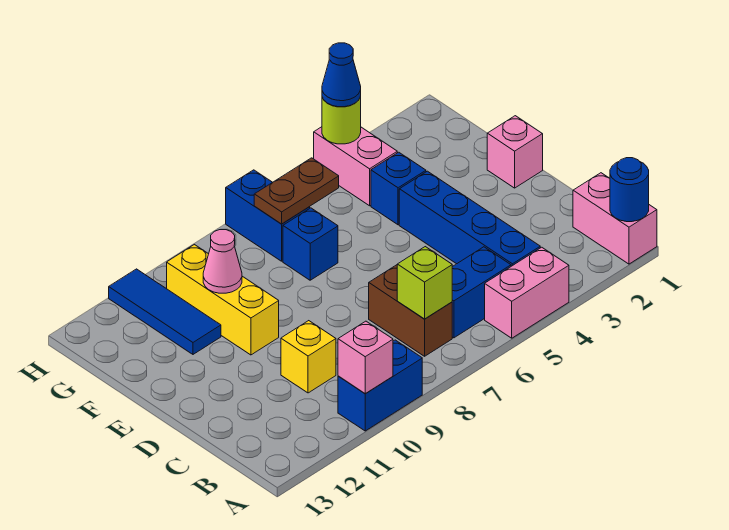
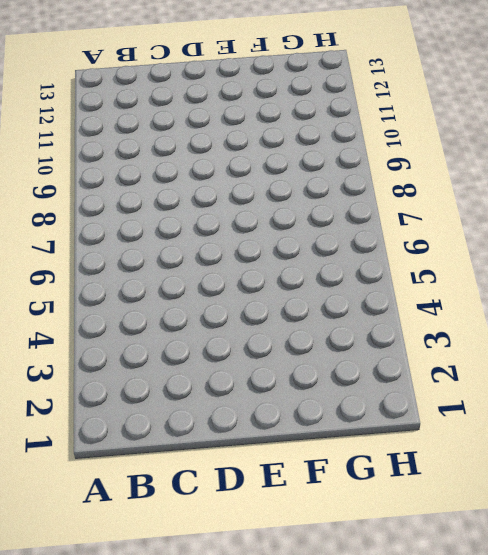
none -> pink brick A1:B1 level 1
none -> pink brick A4:A5 level 1
none -> blue brick A9:A10 level 1

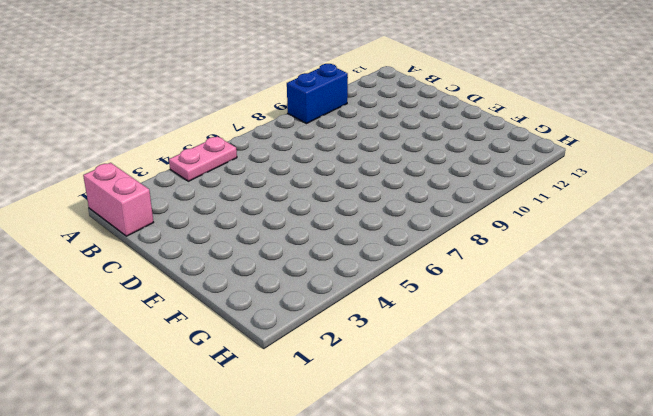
pink plate A4:A5 level 1 -> pink brick A4:A5 level 1
none -> blue brick B4:E4 level 1
none -> blue brick B5:B6 level 1
none -> brown brick B7:C7 level 1

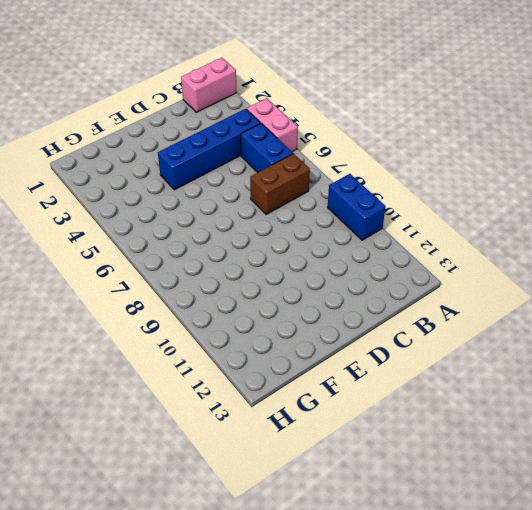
none -> yellow brick C10 level 1
none -> pink brick E1 level 1
none -> yellow brick E10:G10 level 1

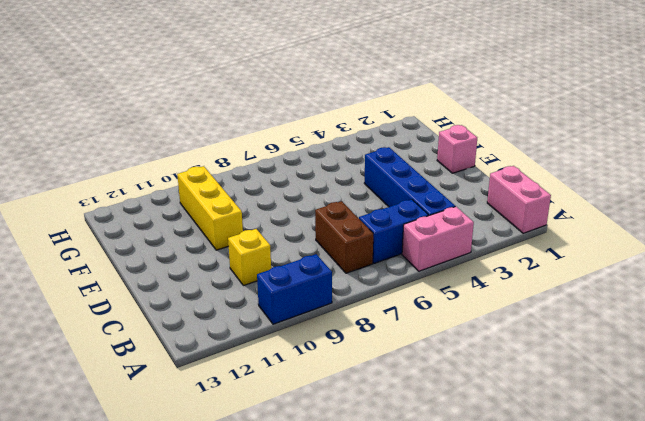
none -> blue brick F4 level 1
none -> blue brick F7 level 1
none -> blue tile F11:H11 level 1

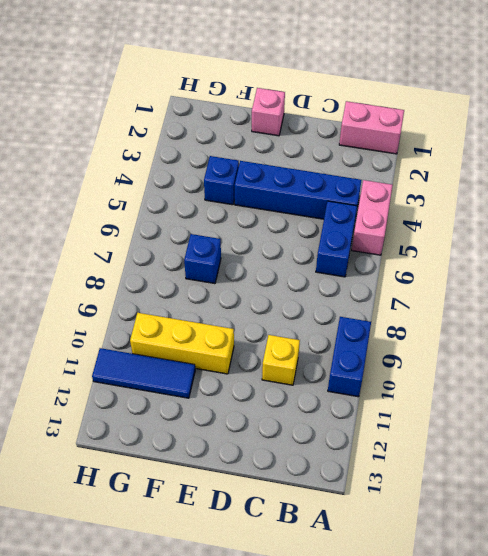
none -> brown brick B7:C7 level 1
none -> pink brick G4:H4 level 1
none -> blue brick G7:H7 level 1

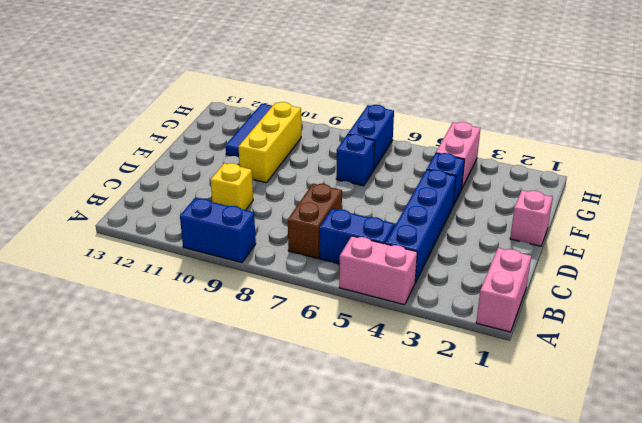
none -> blue round brick A1 level 2
none -> pink brick A10 level 2
none -> lime brick B7 level 2

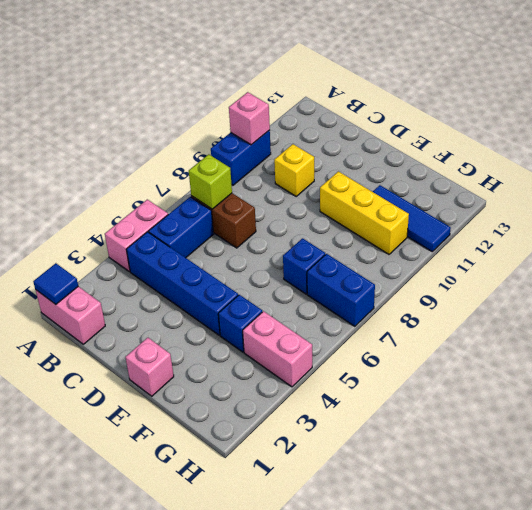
blue tile A1 level 2 -> blue round brick A1 level 2
none -> pink cone F10 level 2
none -> brown plate G6:G7 level 2
none -> lime round brick H4 level 2

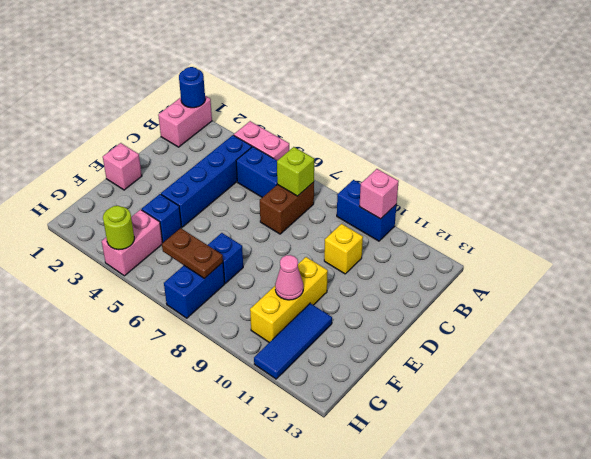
none -> blue cone H4 level 3

